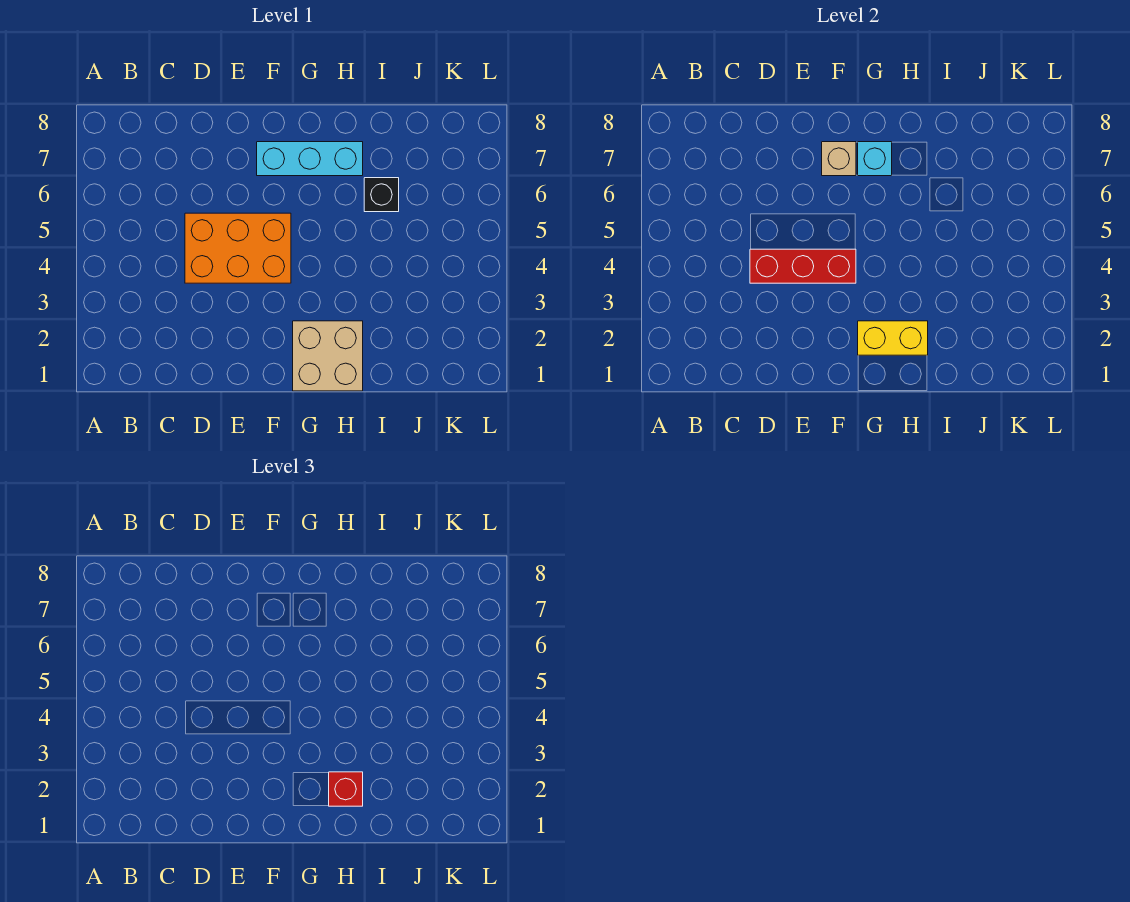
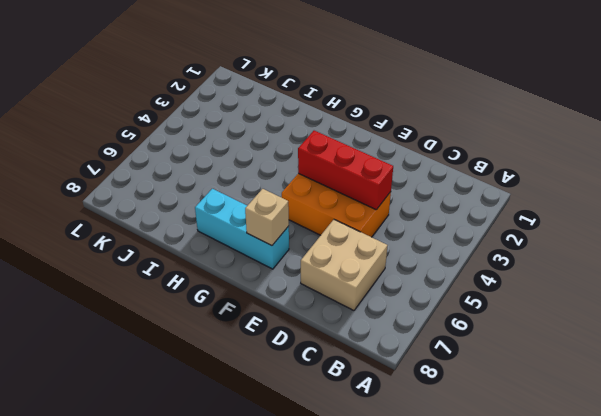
tan brick C6:D7 level 1 -> tan brick G1:H2 level 1
none -> black brick I6 level 1
none -> yellow brick G2:H2 level 2

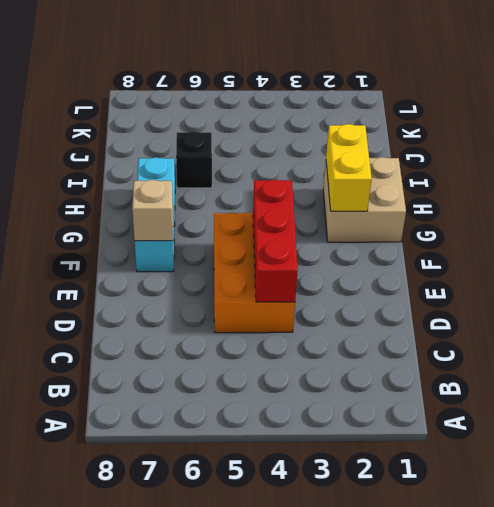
none -> cyan brick G7 level 2
none -> red brick H2 level 3

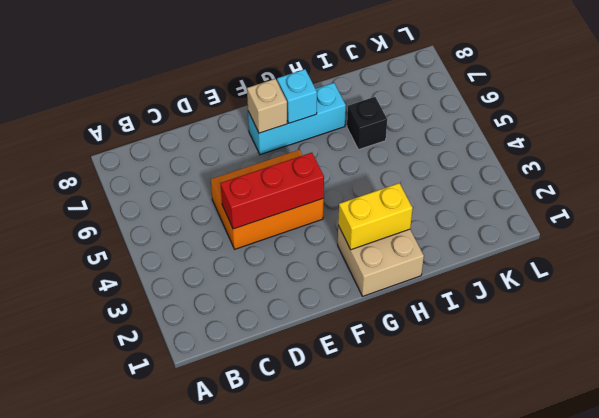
none -> red brick H2 level 3

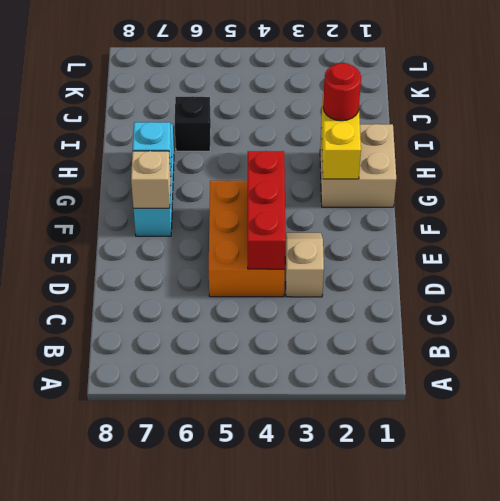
tan slope D3:E3 level 1 top D -> none
red round brick H2 level 3 -> red brick H2 level 3

